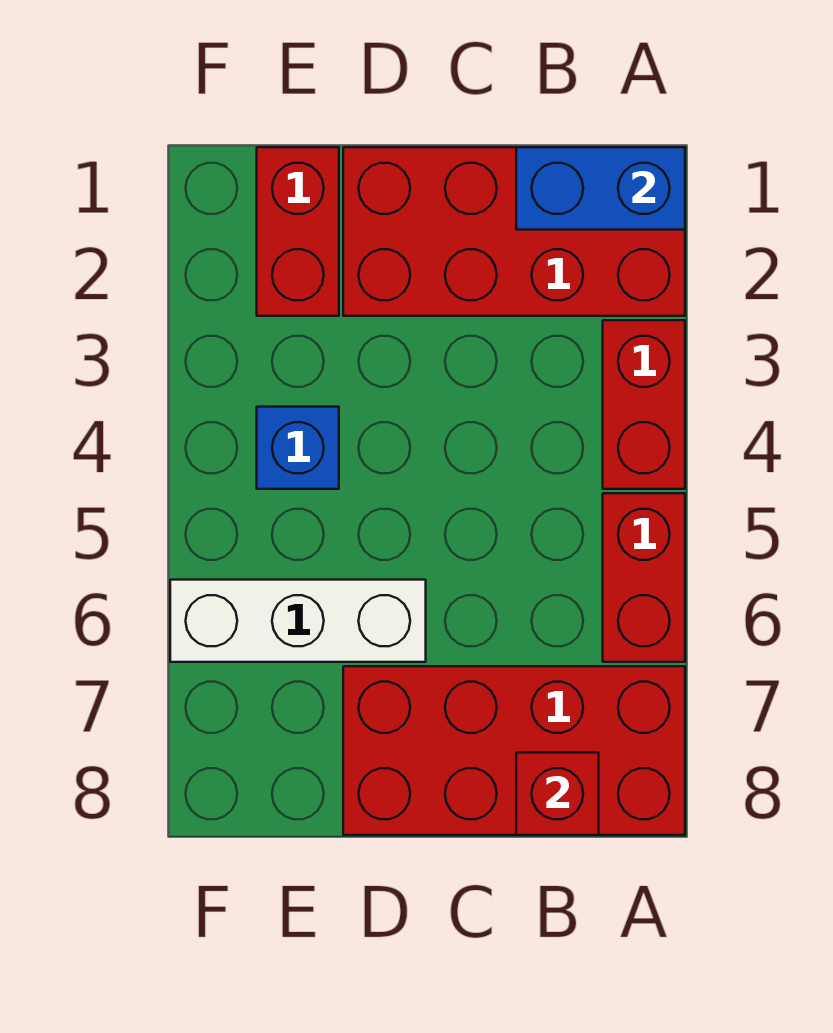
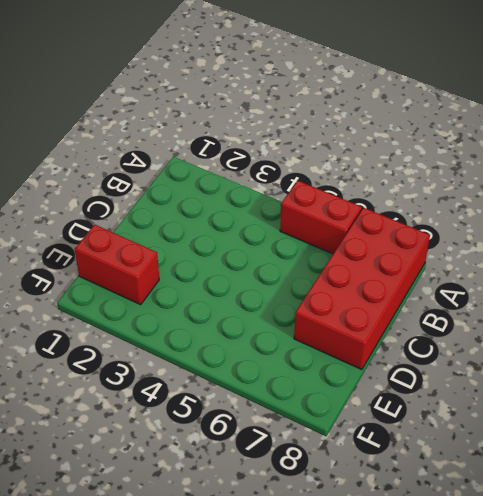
none -> red brick A1:D2 level 1
none -> red brick A3:A4 level 1

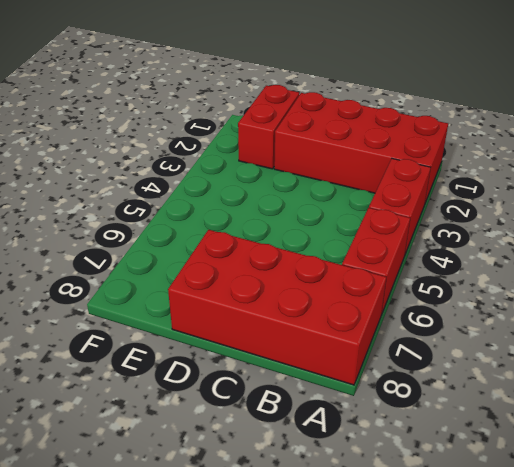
none -> white brick D6:F6 level 1
none -> blue brick E4 level 1

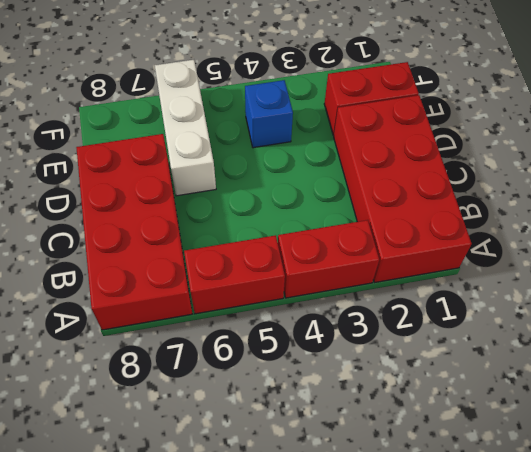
none -> blue brick A1:B1 level 2
none -> red brick B8 level 2

